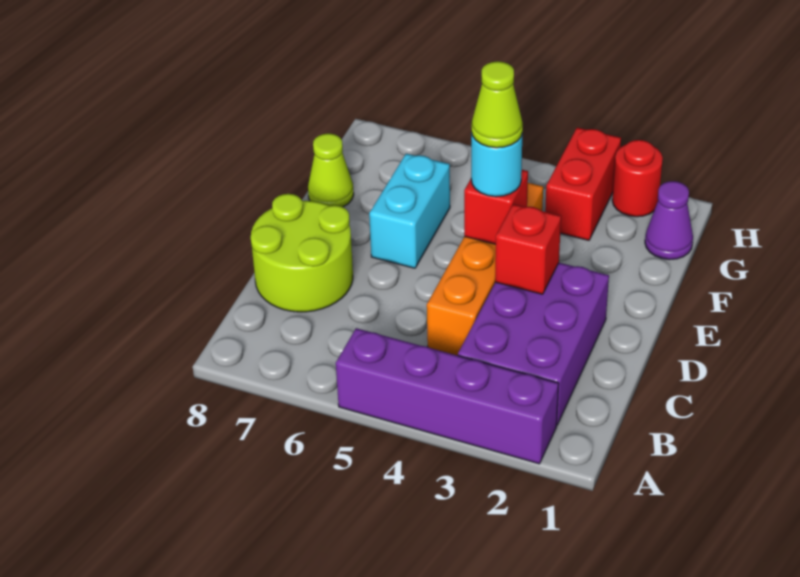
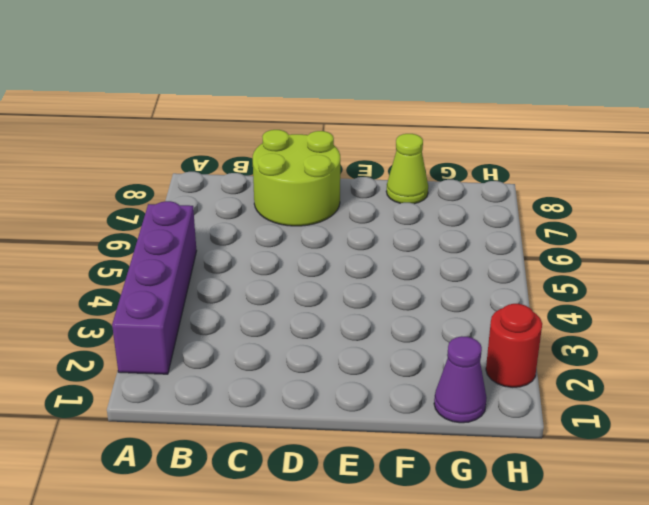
none -> purple brick B2:D3 level 1
none -> orange brick C4:F4 level 1
none -> cyan brick E6:F6 level 1

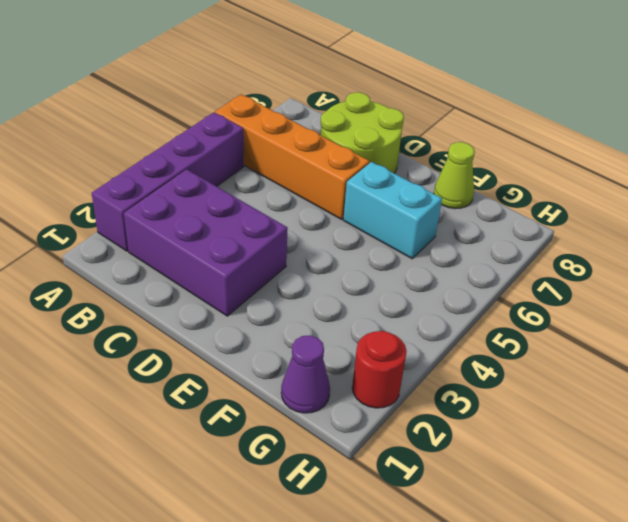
orange brick A6:D6 level 1 -> orange brick C4:F4 level 1
none -> red brick G3:H3 level 1
none -> red brick D3 level 2
none -> red brick E4 level 2

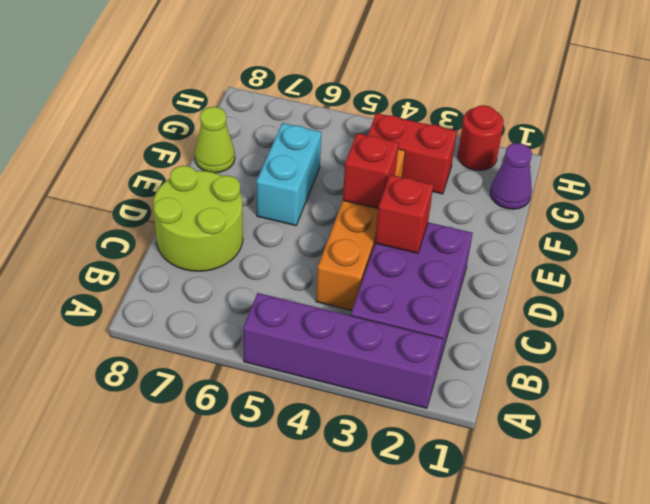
red brick G3:G4 level 1 -> red brick G3:H3 level 1
none -> cyan round brick E4 level 3
none -> lime cone E4 level 4

